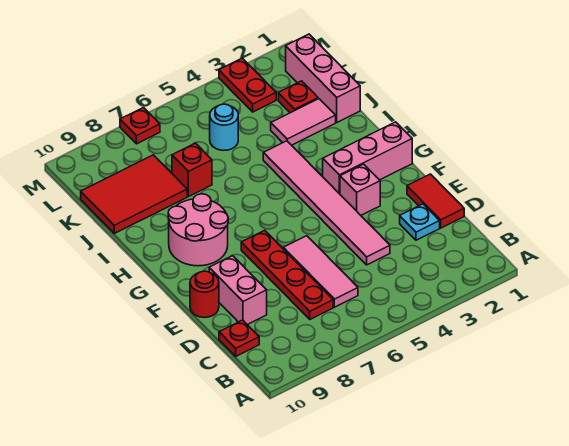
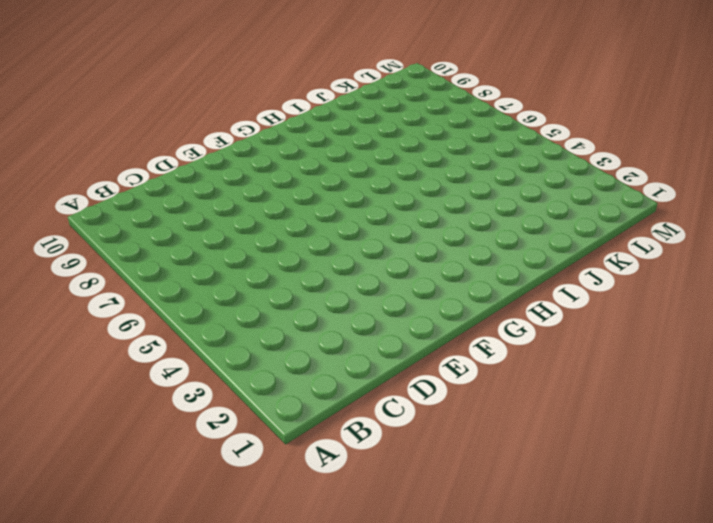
none -> pink tile C6:E6 level 1
none -> red plate C7:F7 level 1
none -> red plate C10 level 1

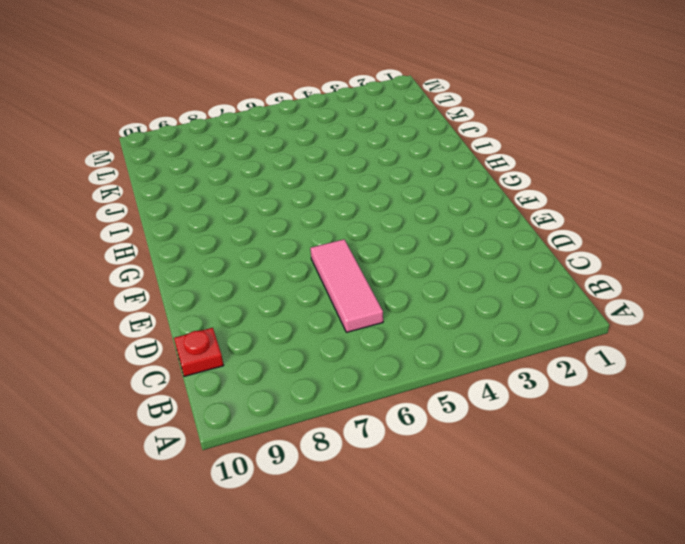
none -> red plate C7:F7 level 1
none -> red tile D1:E1 level 1
none -> cyan plate D2 level 1

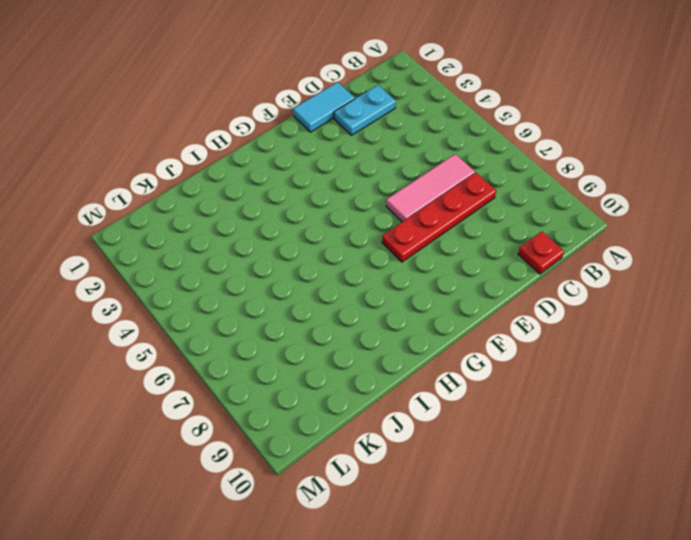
cyan plate C2:D2 level 1 -> cyan plate D2 level 1
cyan tile D1:E1 level 1 -> red tile D1:E1 level 1
none -> pink tile D4:I4 level 1
none -> pink brick D9:E9 level 1
none -> red round brick E10 level 1

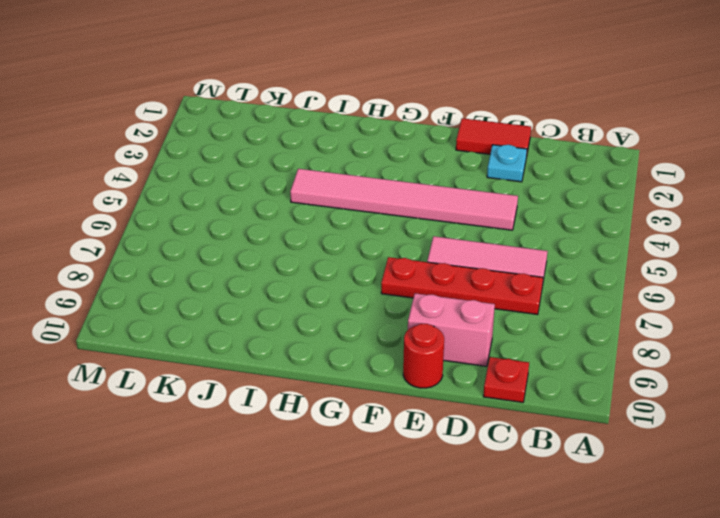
none -> pink brick F3 level 1
none -> pink brick G1:G3 level 1
none -> pink round brick G8:H9 level 1

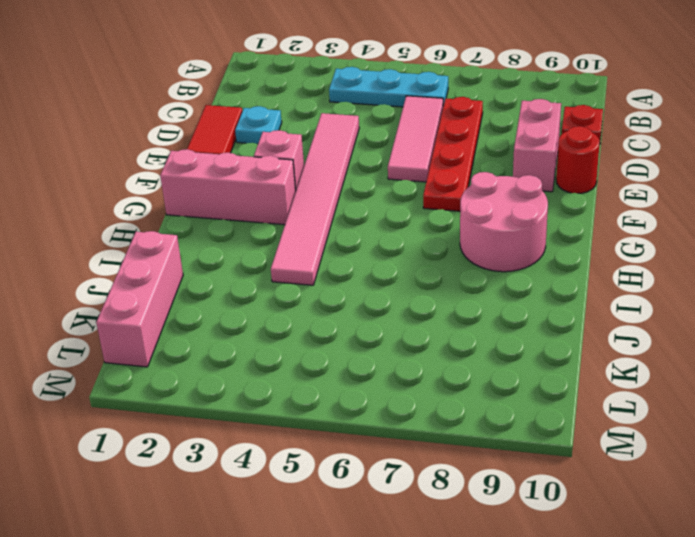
cyan plate B4:B6 level 1 -> none
none -> pink tile J2:J3 level 1
none -> red brick J7 level 1
none -> red tile J8:K10 level 1

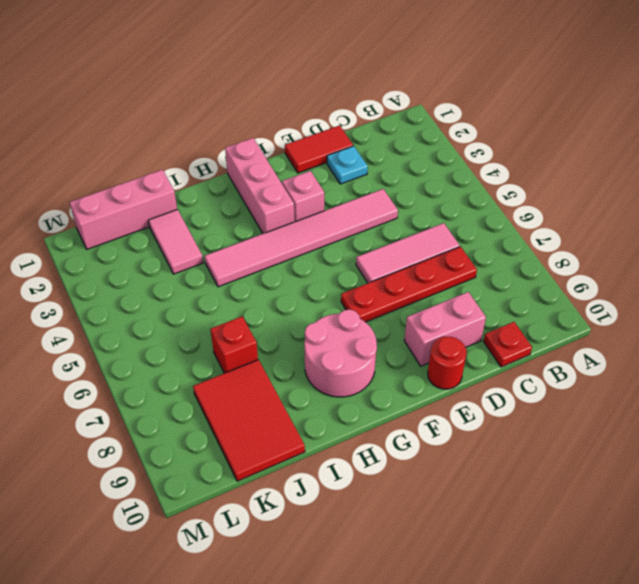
none -> red plate K2 level 1
none -> cyan round brick K5 level 1
none -> red plate L3:M3 level 1

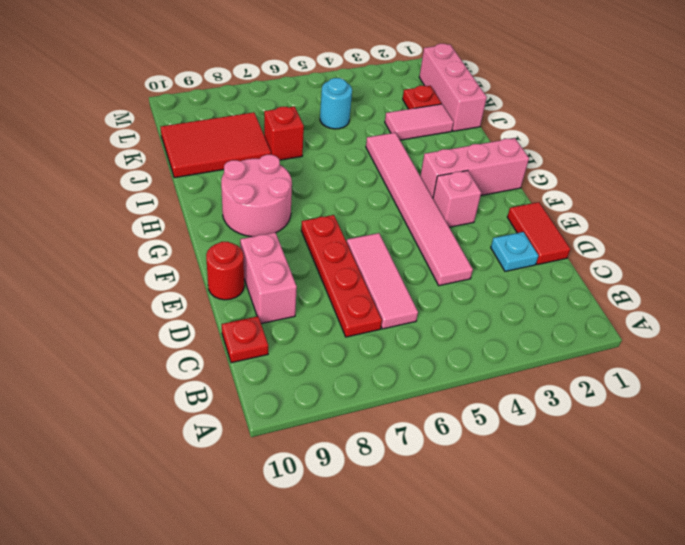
none -> red plate L3:M3 level 1
none -> red plate M7 level 1

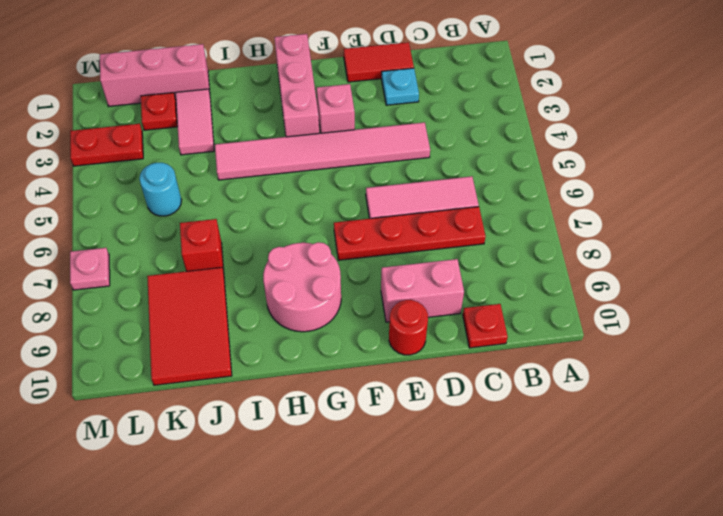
pink plate M7 level 1 -> red plate M7 level 1

